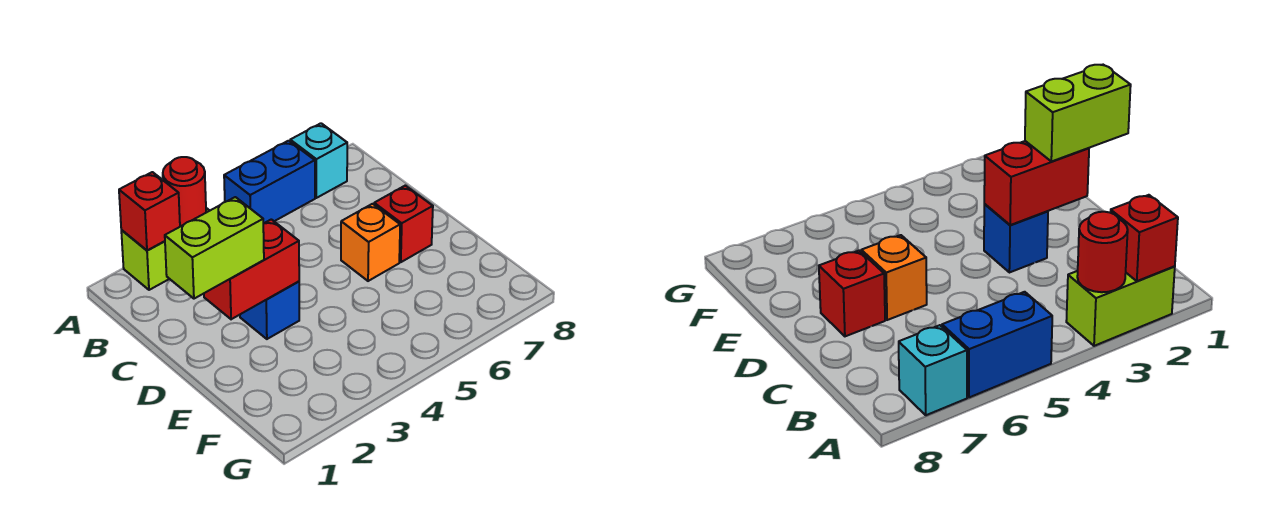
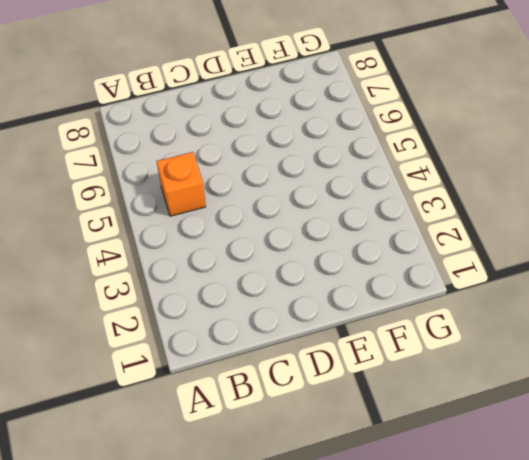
orange brick B5 level 1 -> orange brick D6 level 1
none -> lime brick A2:A3 level 1
none -> blue brick A5:A6 level 1

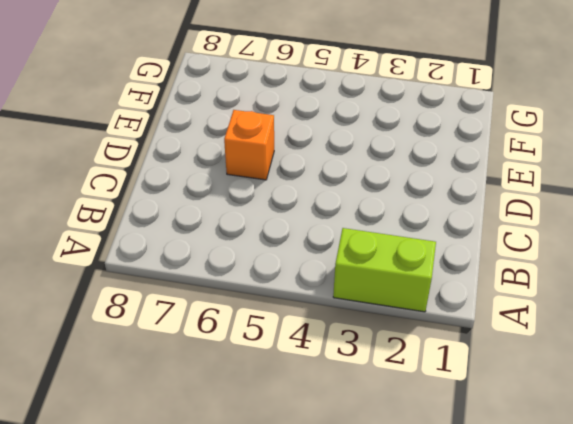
none -> blue brick A5:A6 level 1
none -> cyan brick A7 level 1

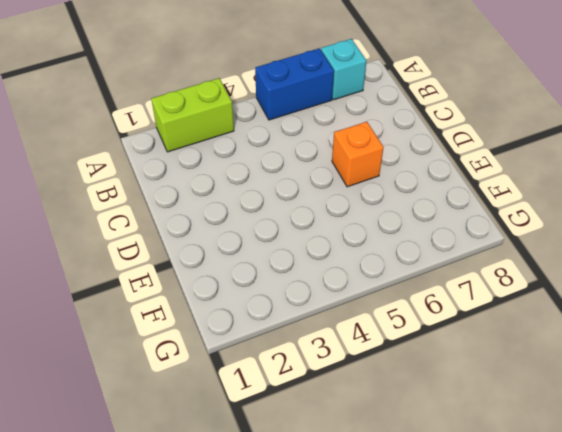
none -> blue brick D3 level 1
none -> red brick D7 level 1

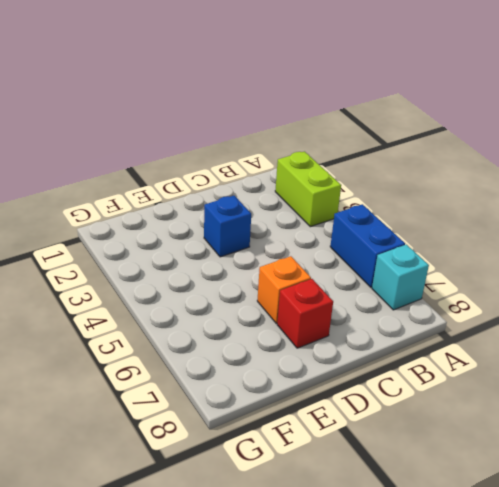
none -> red brick A2 level 2
none -> red round brick A3 level 2

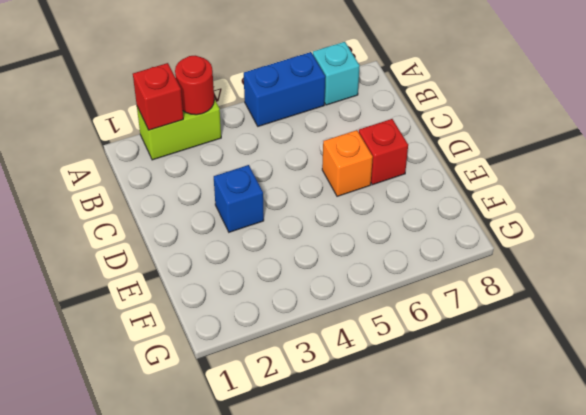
none -> red brick D2:D3 level 2
none -> lime brick D1:D2 level 3

